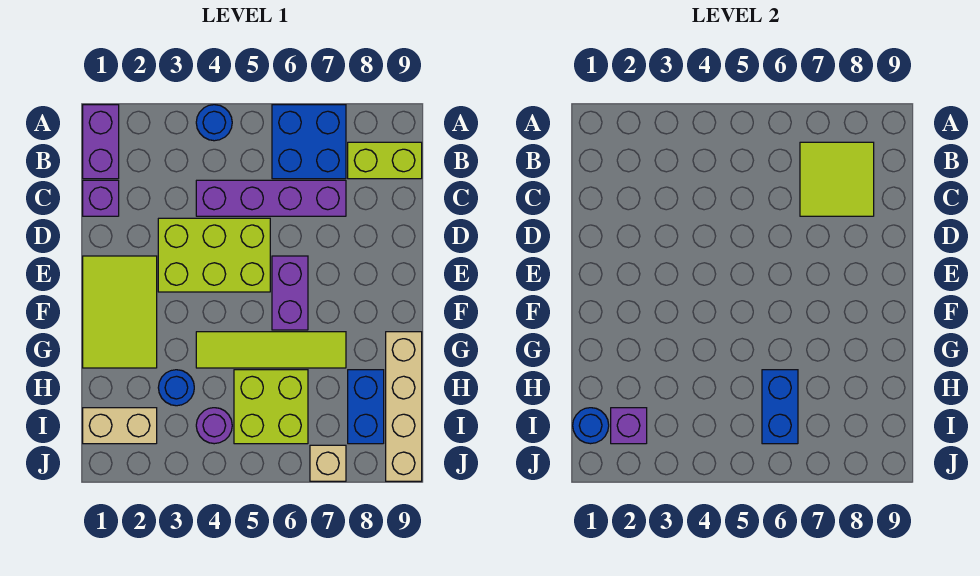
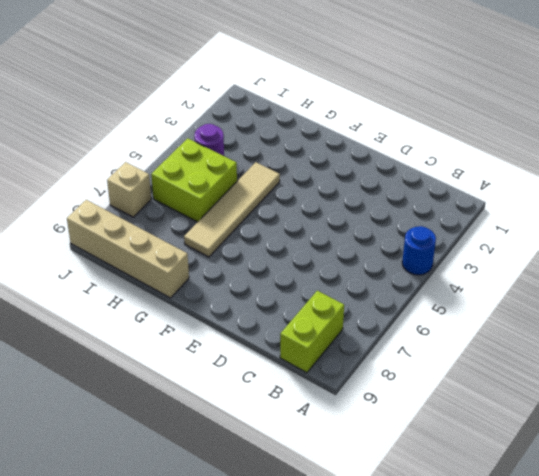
tan tile G4:G7 level 1 -> lime tile G4:G7 level 1
none -> purple brick A1:B1 level 1
none -> blue brick A6:B7 level 1
none -> purple brick C1 level 1

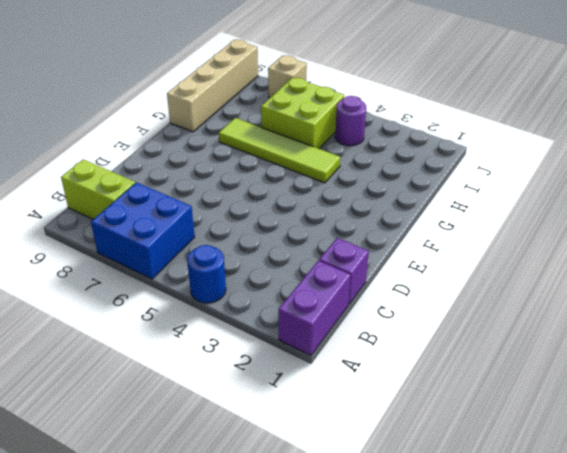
none -> purple brick C4:C7 level 1
none -> lime brick D3:E5 level 1
none -> lime tile E1:G2 level 1

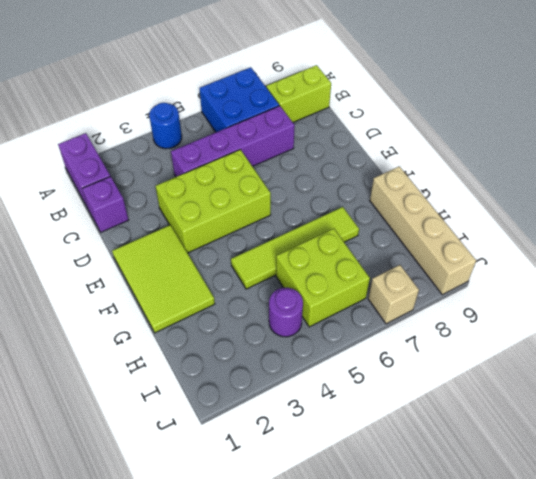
none -> purple brick E6:F6 level 1
none -> blue round brick H3 level 1
none -> blue brick H8:I8 level 1

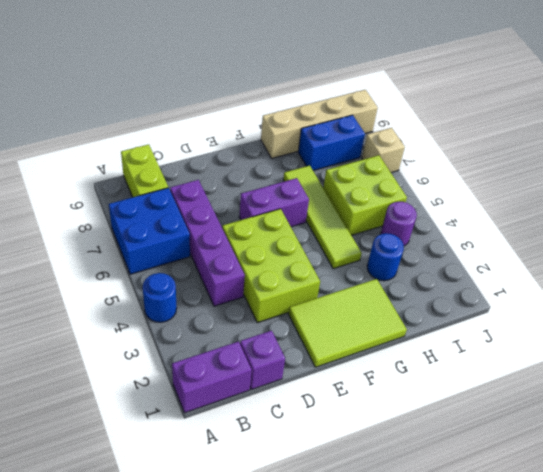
none -> tan brick I1:I2 level 1
none -> lime tile B7:C8 level 2
none -> blue brick H6:I6 level 2

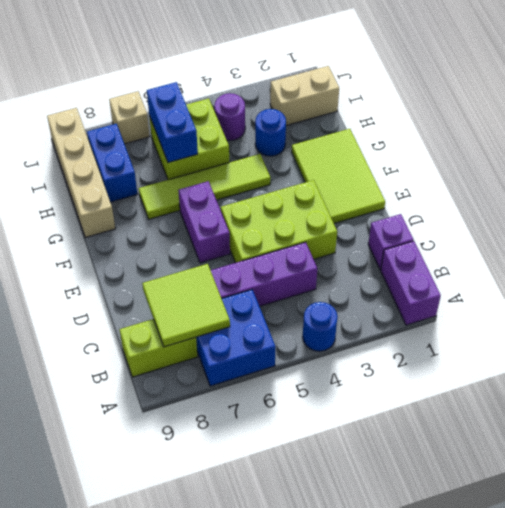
none -> blue round brick I1 level 2
none -> purple brick I2 level 2

